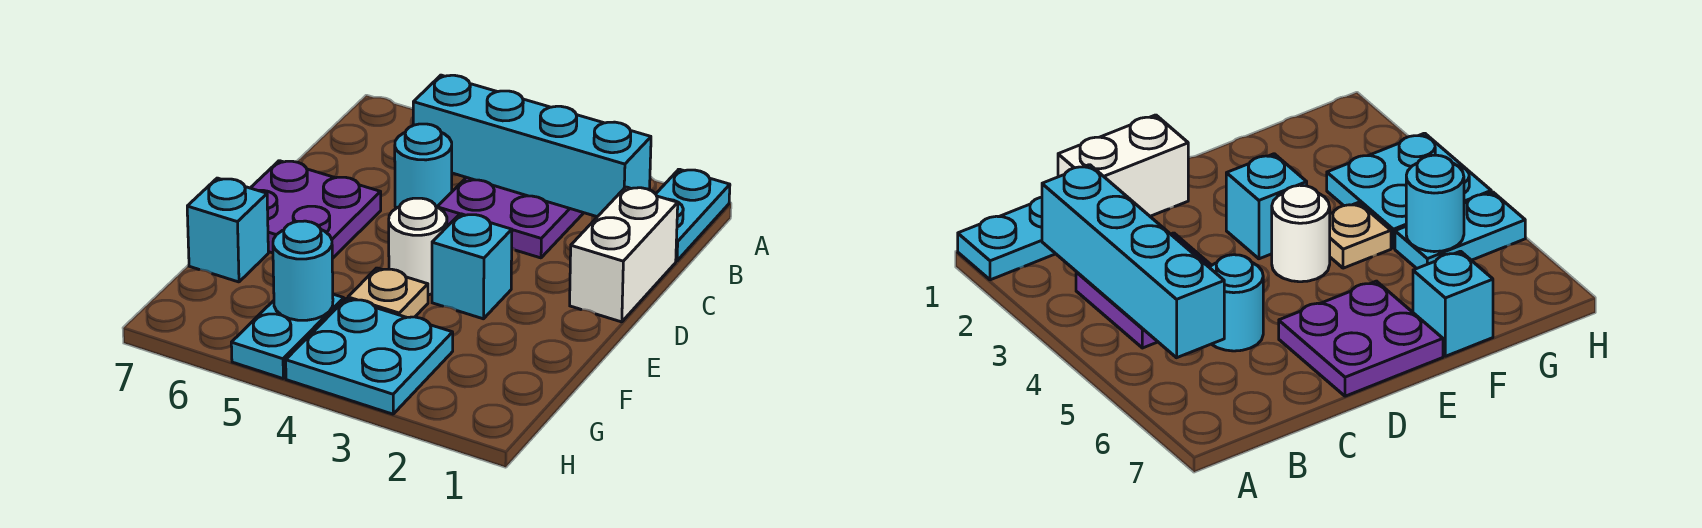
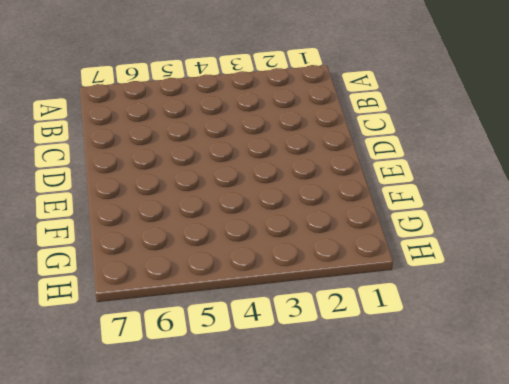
none -> cyan plate A1:B1 level 1
none -> purple plate B3:C4 level 1
none -> white brick C1:D1 level 1

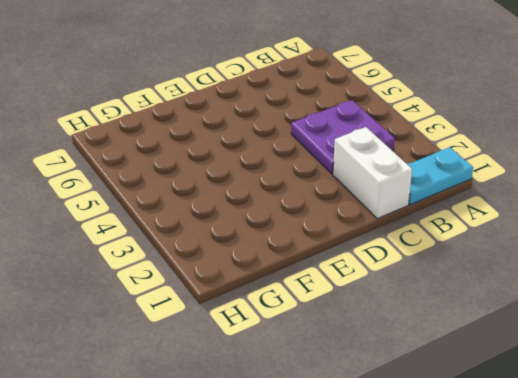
white brick C1:C2 level 1 -> white brick C1:D1 level 1
none -> cyan round brick C5 level 1
none -> purple plate D6:E7 level 1
none -> cyan brick E3 level 1

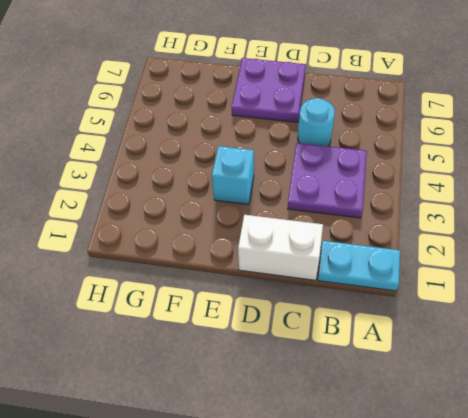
none -> white round brick E4 level 1
none -> tan plate F4 level 1
none -> cyan brick F7 level 1

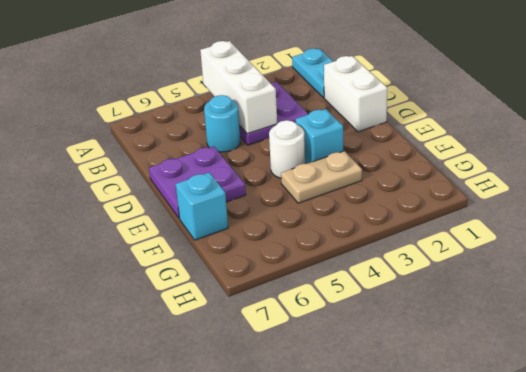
white brick A4:C4 level 2 -> cyan brick B2:B5 level 2
tan plate F3:F4 level 1 -> tan plate F4 level 1
none -> cyan plate G3:H4 level 1
none -> cyan plate G5:H5 level 1
none -> cyan round brick G5 level 2

